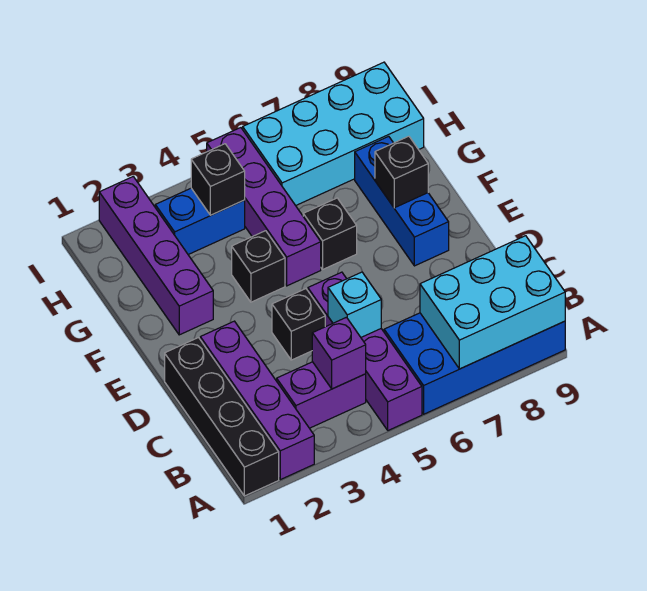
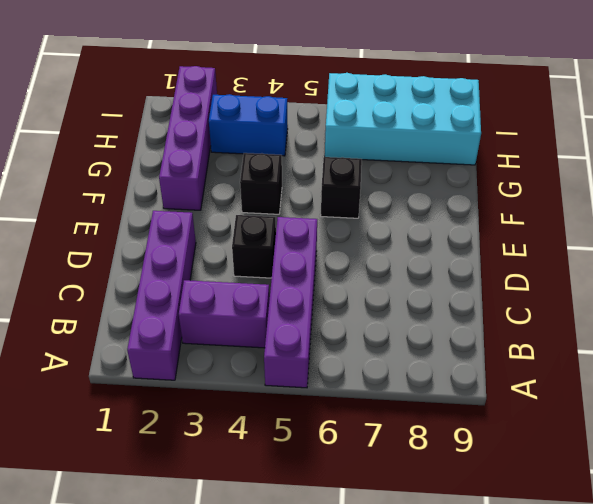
none -> black brick A1:D1 level 1
none -> blue brick A6:B9 level 1
none -> blue brick E8:G8 level 1

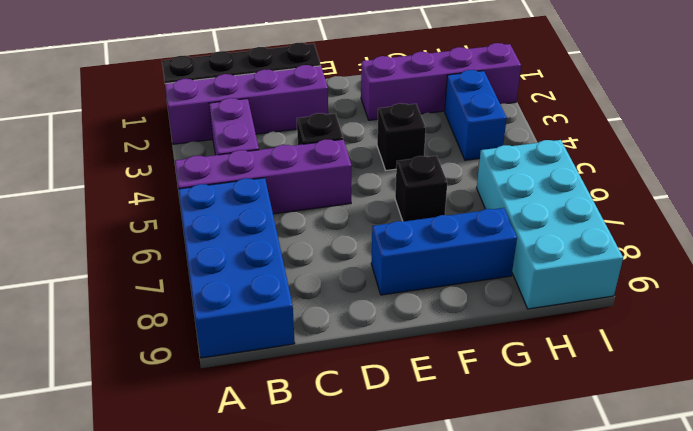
none -> purple brick F5:I5 level 1
none -> cyan brick A7:B9 level 2
none -> purple brick B4 level 2

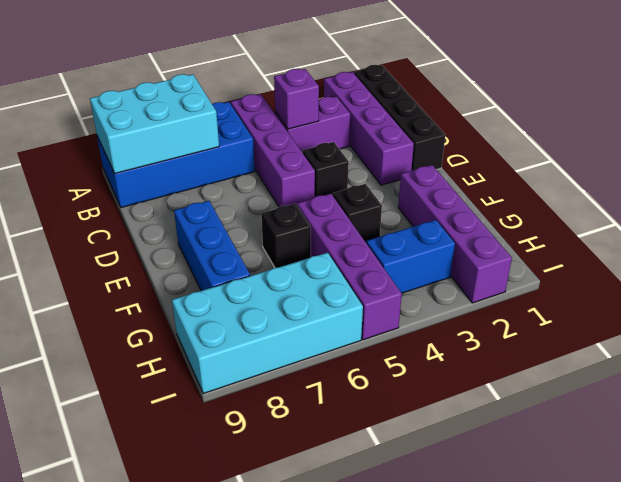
none -> cyan brick C5 level 2
none -> black brick F8 level 2
none -> black brick H4 level 2

